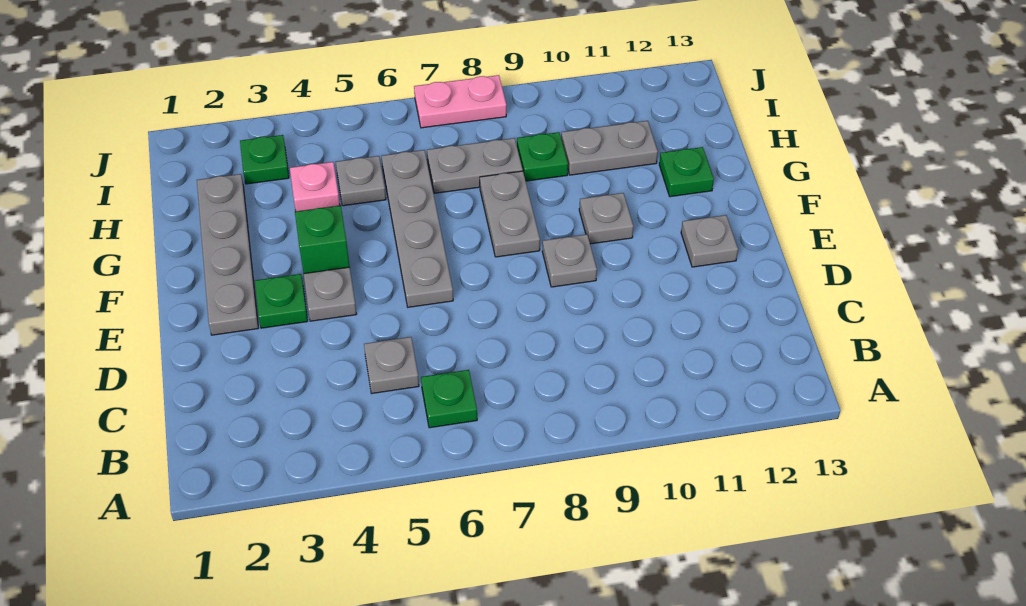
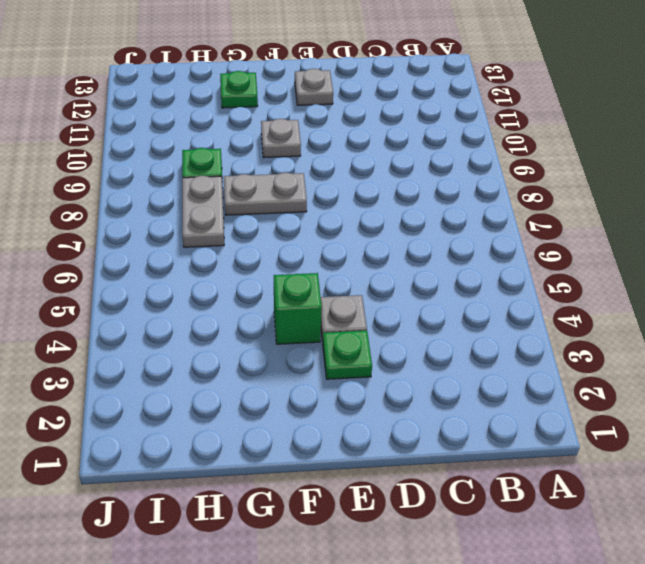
none -> green plate B6 level 1
none -> grey plate C5 level 1
none -> grey plate E2:H2 level 1

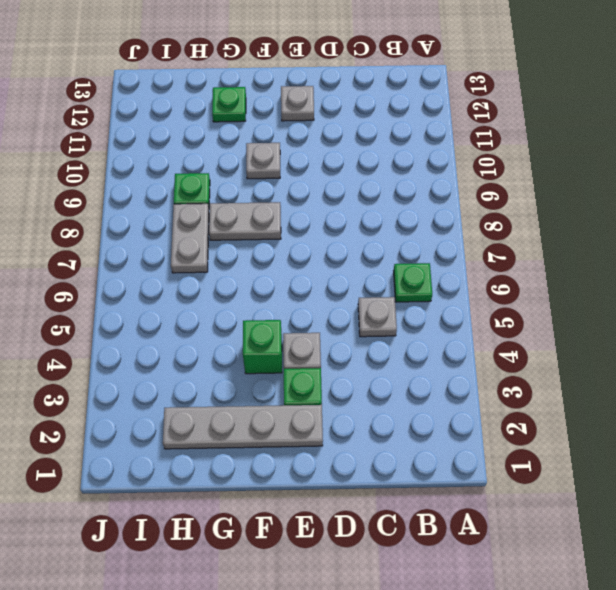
none -> grey plate E6:H6 level 1
none -> grey plate E9 level 1
none -> pink plate H4 level 1

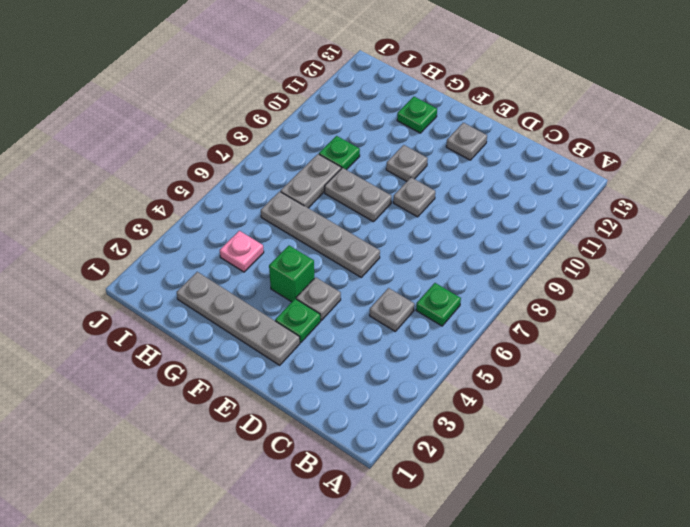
none -> grey plate H5 level 1
none -> grey plate H10:H11 level 1
none -> green plate I3 level 1

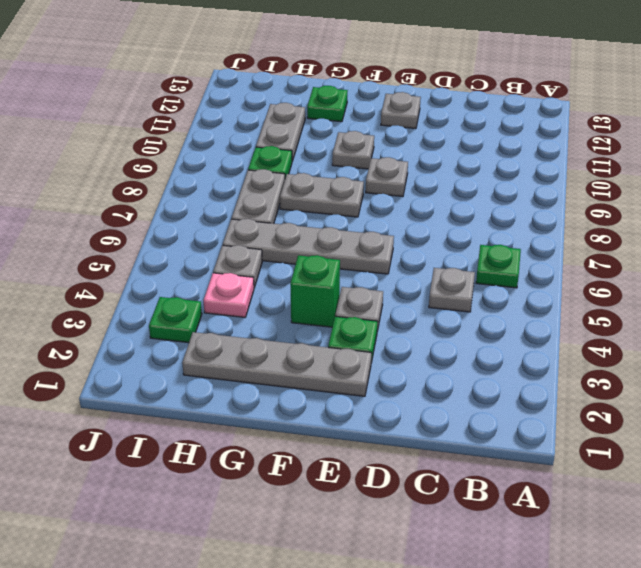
none -> pink plate J7:J8 level 1

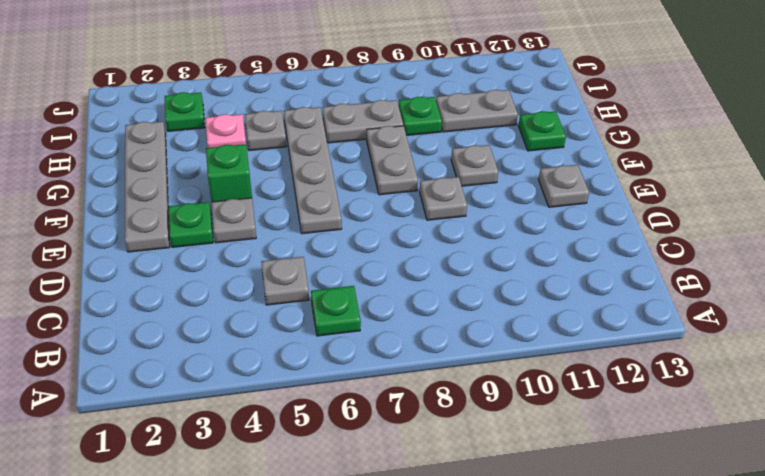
none -> pink plate J7:J8 level 1

